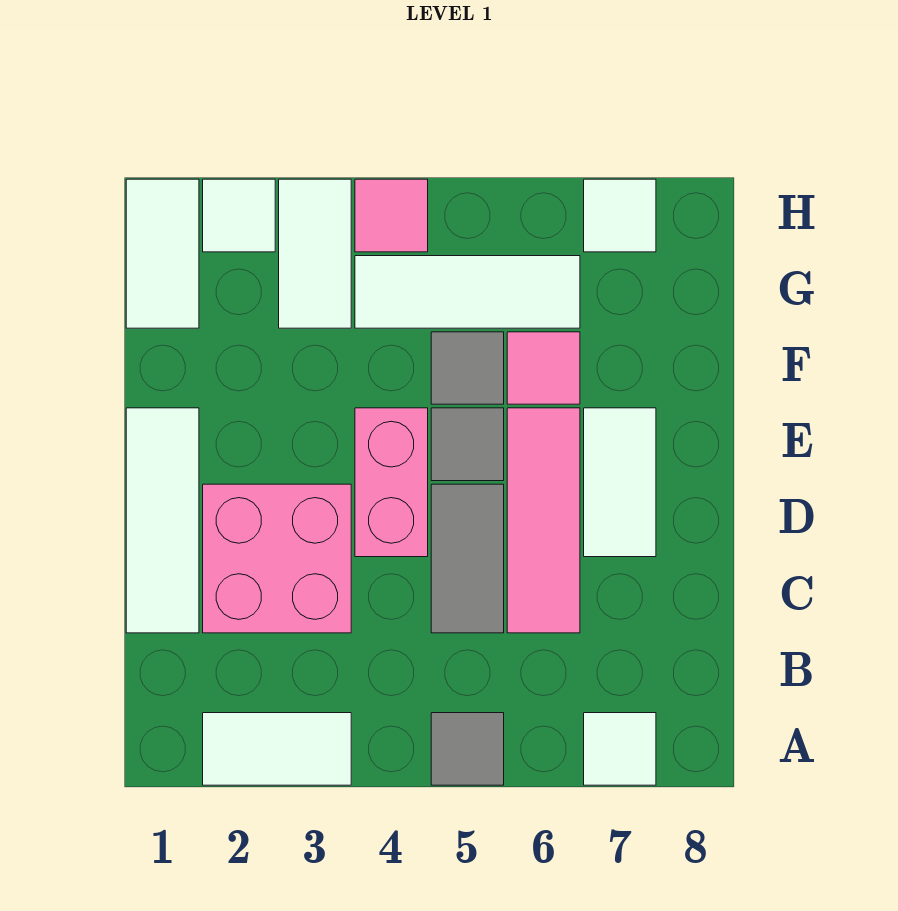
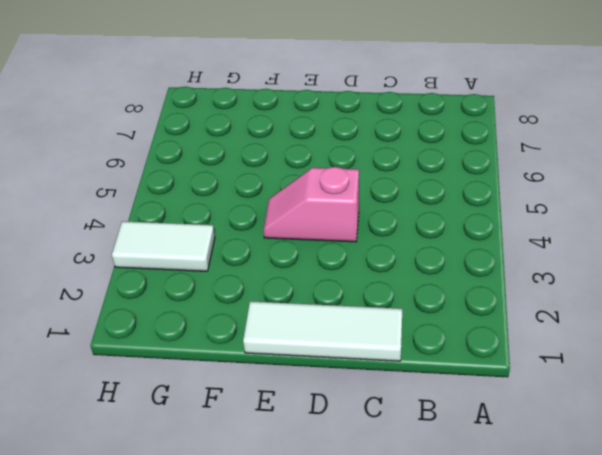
pink slope D4:E4 level 1 top D -> pink brick D4:E4 level 1
none -> white tile A2:A3 level 1
none -> grey tile A5 level 1
none -> white tile A7 level 1

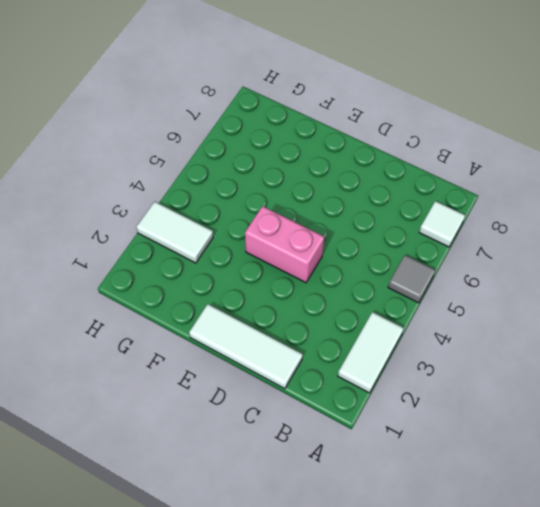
none -> pink brick C2:D3 level 1
none -> grey tile C5:D5 level 1
none -> pink tile C6:E6 level 1

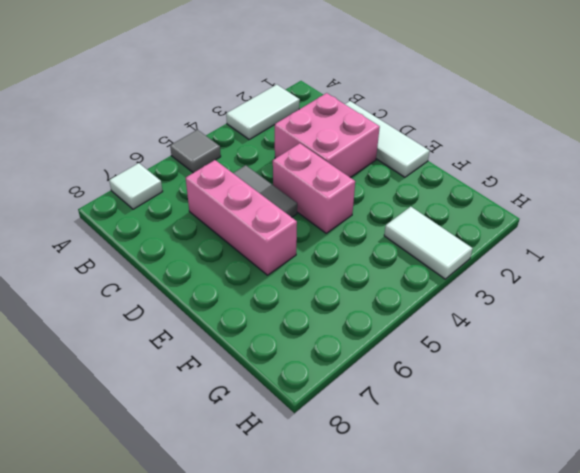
pink brick C6:E6 level 1 -> pink tile C6:E6 level 1
none -> white tile D7:E7 level 1
none -> grey tile E5 level 1
none -> grey tile F5 level 1

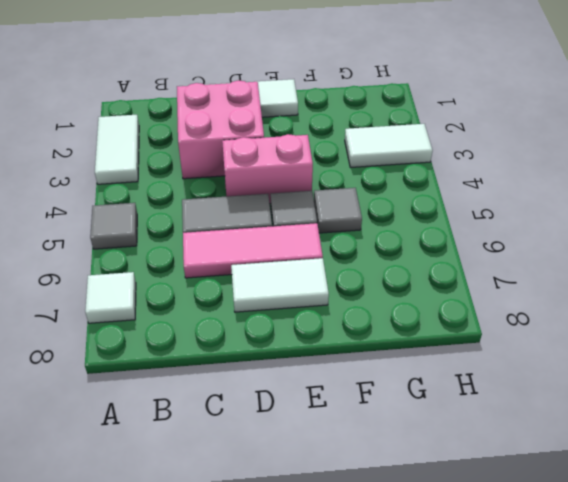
none -> pink tile F6 level 1
none -> white tile G1:H1 level 1
none -> white tile G4:G6 level 1

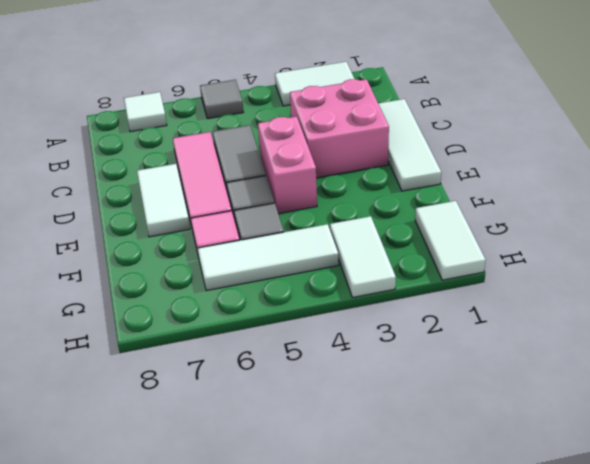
none -> white tile H2 level 1
none -> pink tile H4 level 1
none -> white tile H7 level 1

